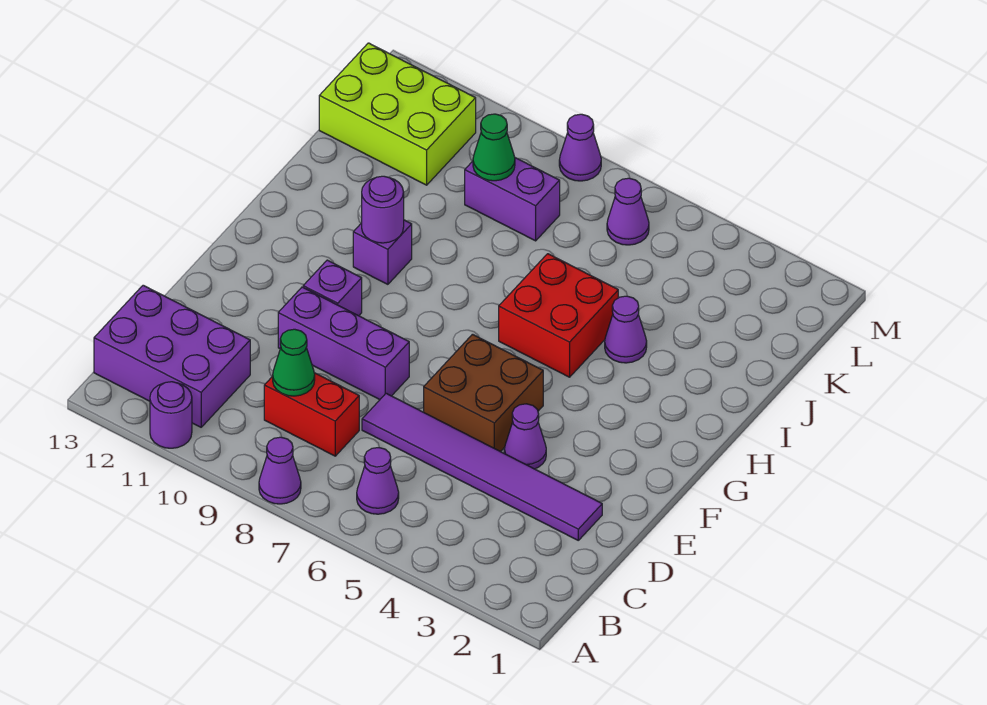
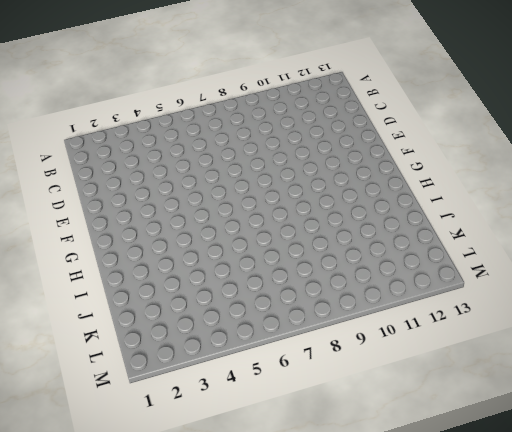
none -> purple cone A8 level 1
none -> purple round brick A11 level 1
none -> purple cone B6 level 1

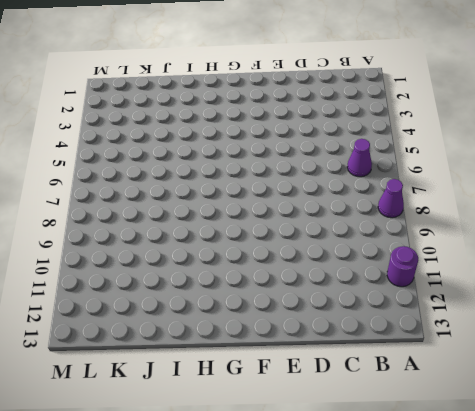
none -> purple brick B11:C13 level 1
none -> red brick C8:C9 level 1
none -> purple tile D2:D7 level 1

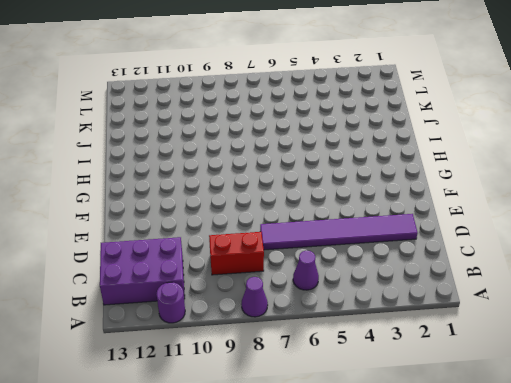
none -> purple cone E4 level 1
none -> brown brick E5:F6 level 1
none -> purple brick E8:E10 level 1

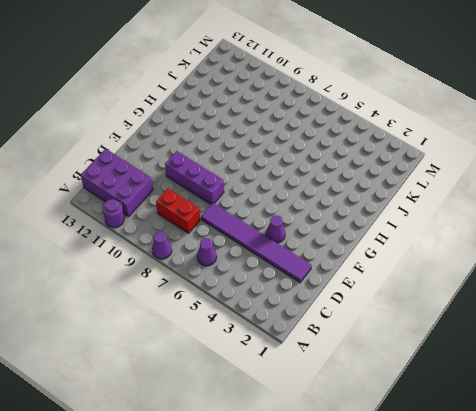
none -> brown brick E5:F6 level 1
none -> purple brick F10 level 1
none -> red brick H5:I6 level 1

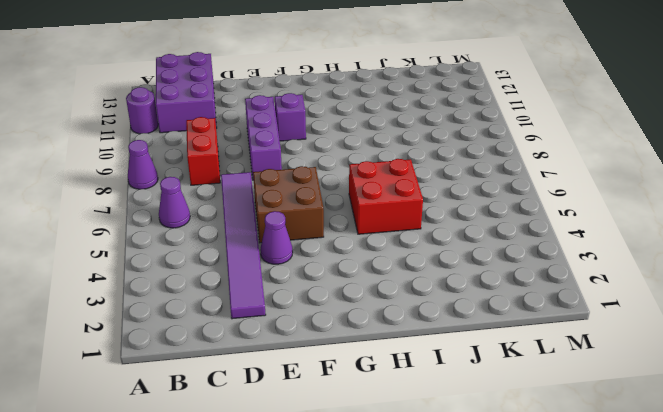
none -> purple brick H10 level 1
none -> purple cone I4 level 1
none -> purple brick K8:K9 level 1

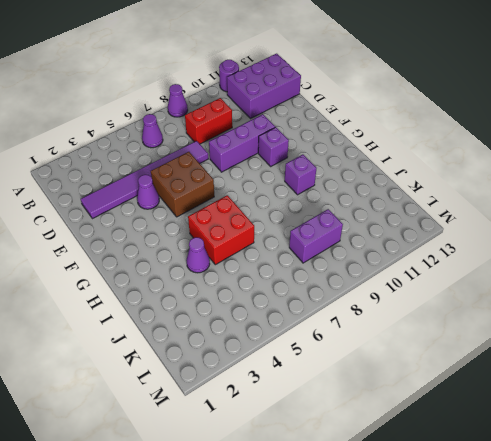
none -> lime brick K11:L13 level 1
none -> purple cone L6 level 1
none -> purple cone M8 level 1

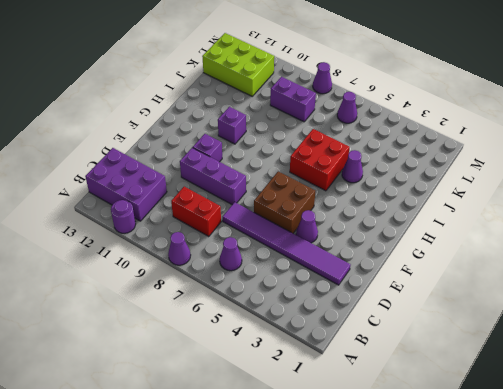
none -> green cone C9 level 2
none -> purple round brick H10 level 2
none -> green cone K9 level 2

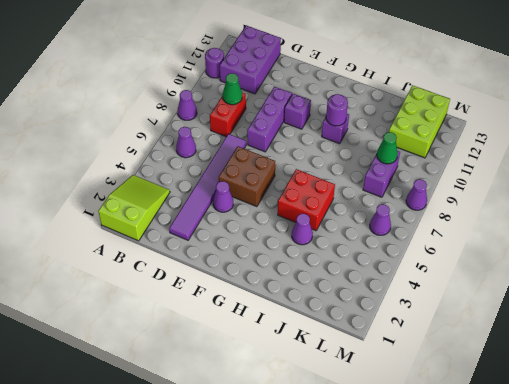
lime slope A1:B3 level 1 top 1 -> none

